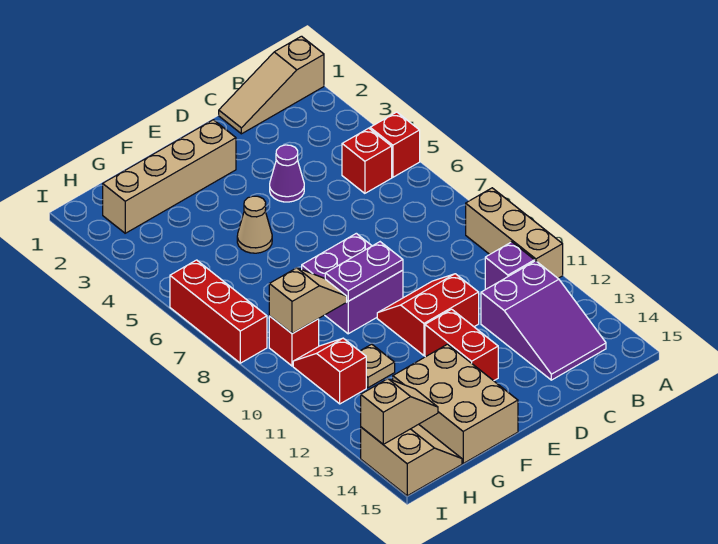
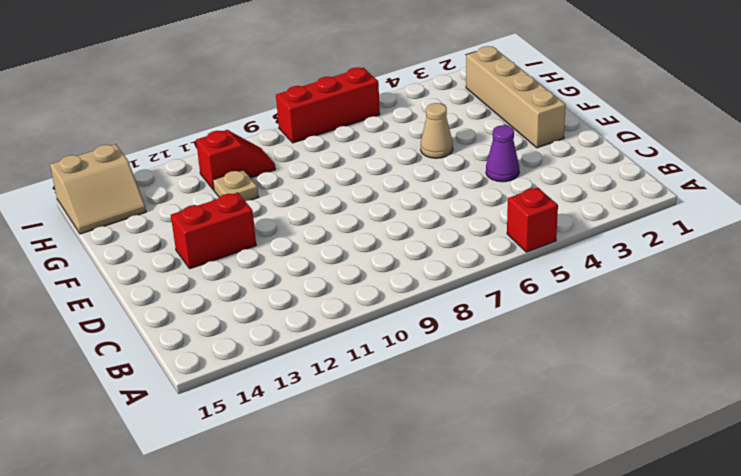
none -> tan slope A1:C1 level 1 top A
none -> tan brick A9:A11 level 1
none -> red brick B5 level 1

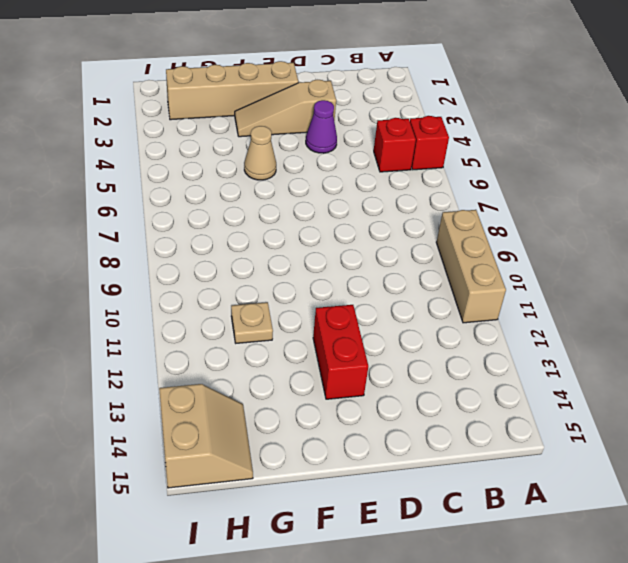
tan slope D3:F3 level 1 top D -> tan slope A1:C1 level 1 top A
none -> purple brick B11 level 1
none -> purple slope B12:C14 level 1 top 12
none -> red slope D10:E11 level 1 top 11

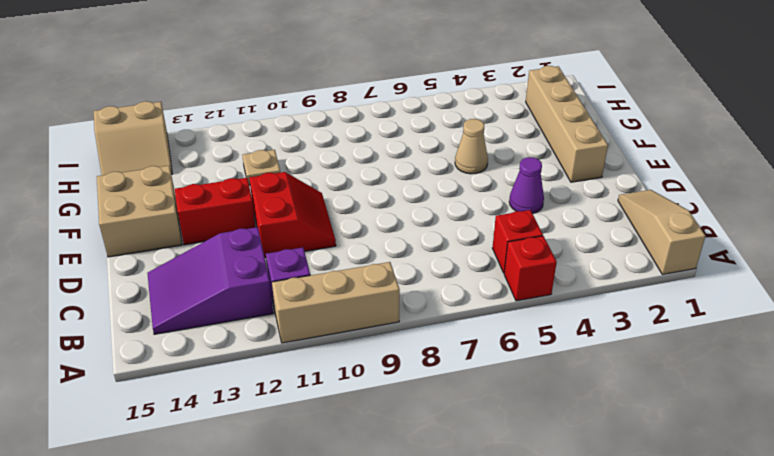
tan brick E14:F15 level 1 -> tan brick F13:G15 level 1
none -> purple brick E8:F9 level 1
none -> red brick H9 level 1
none -> red slope H10:H11 level 1 top 11

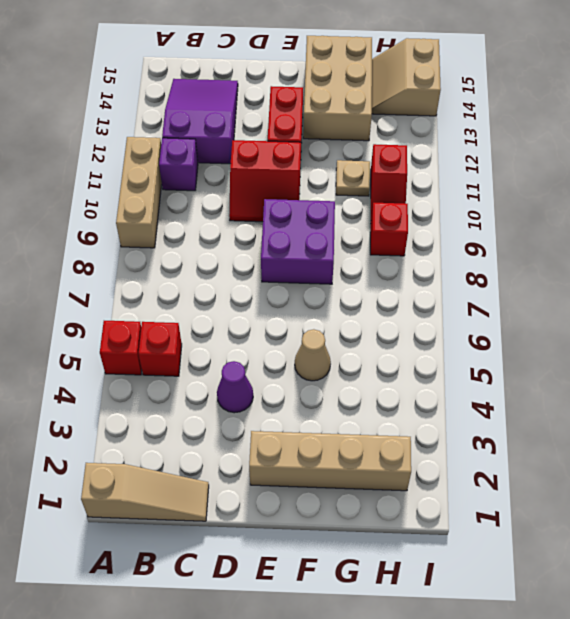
none -> red brick I6:I8 level 1
none -> purple plate E9:F9 level 2
none -> tan slope G9:H9 level 2 top H

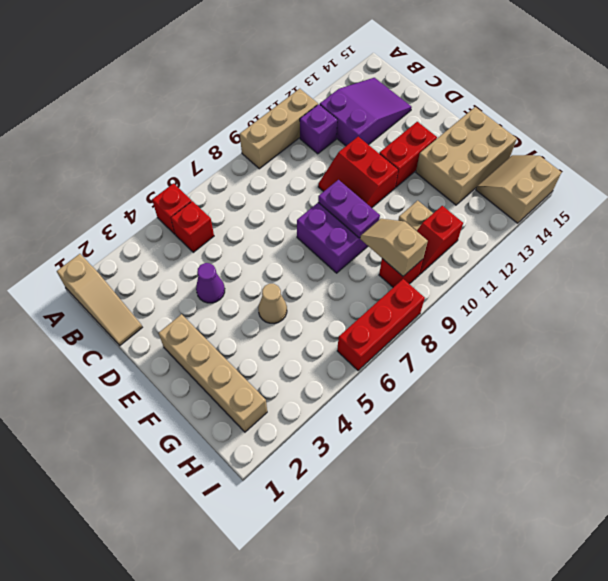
none -> tan slope H14:I14 level 2 top I

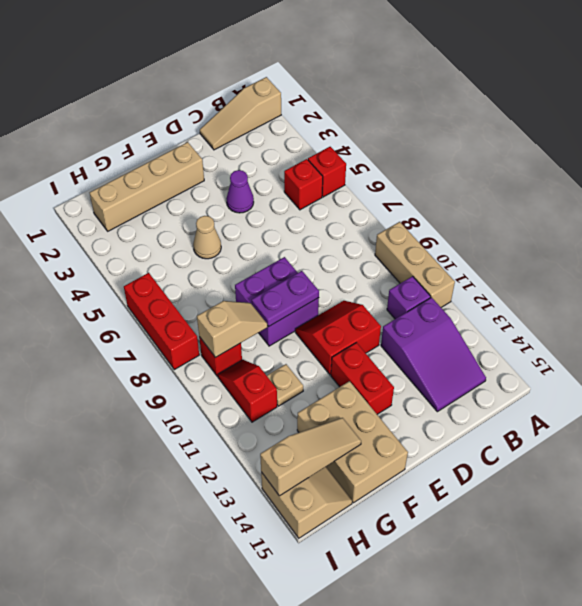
tan slope G14:I14 level 2 top I -> tan slope H14:I14 level 2 top I

